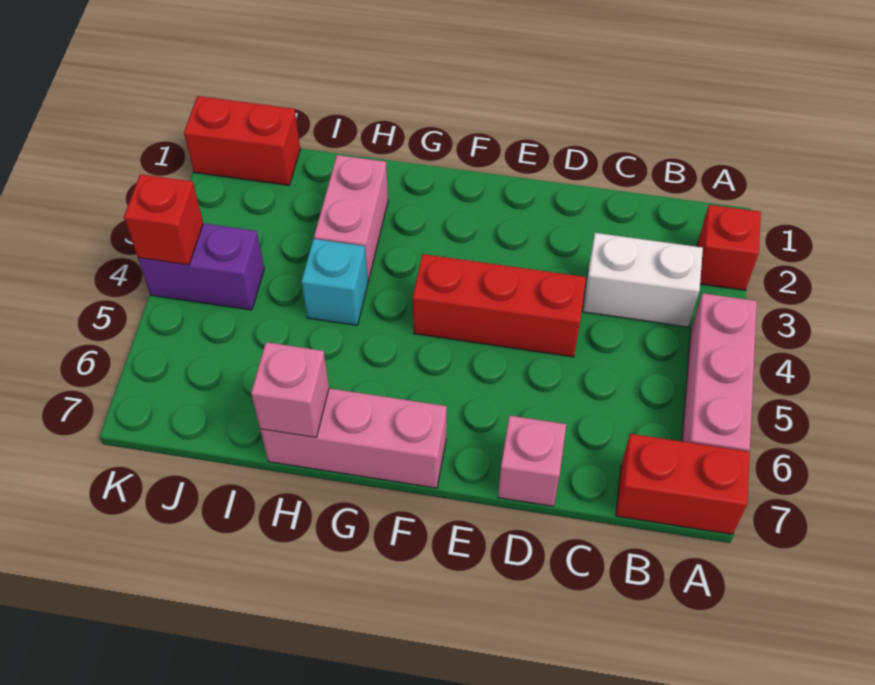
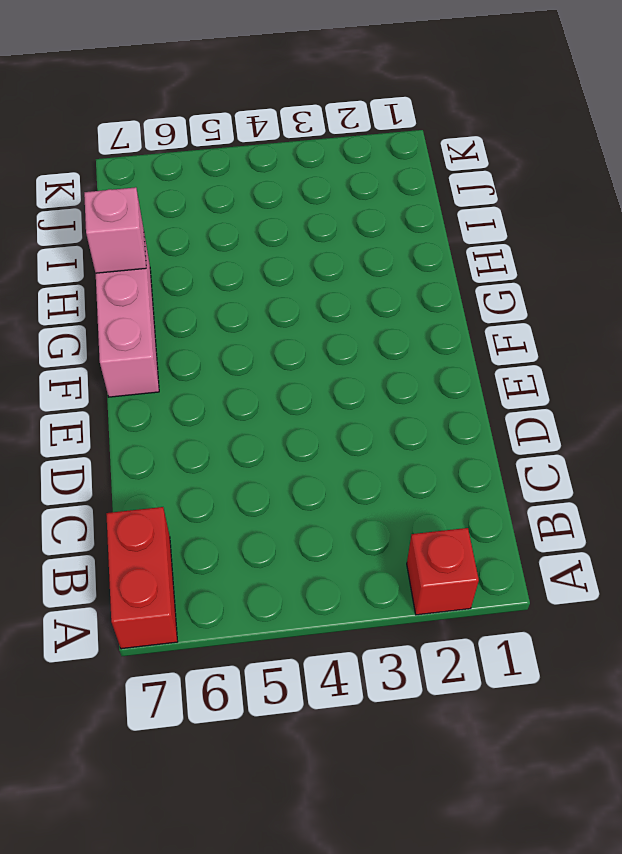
none -> pink brick A4:A6 level 1
none -> white brick B3:C3 level 1
none -> red brick D4:F4 level 1

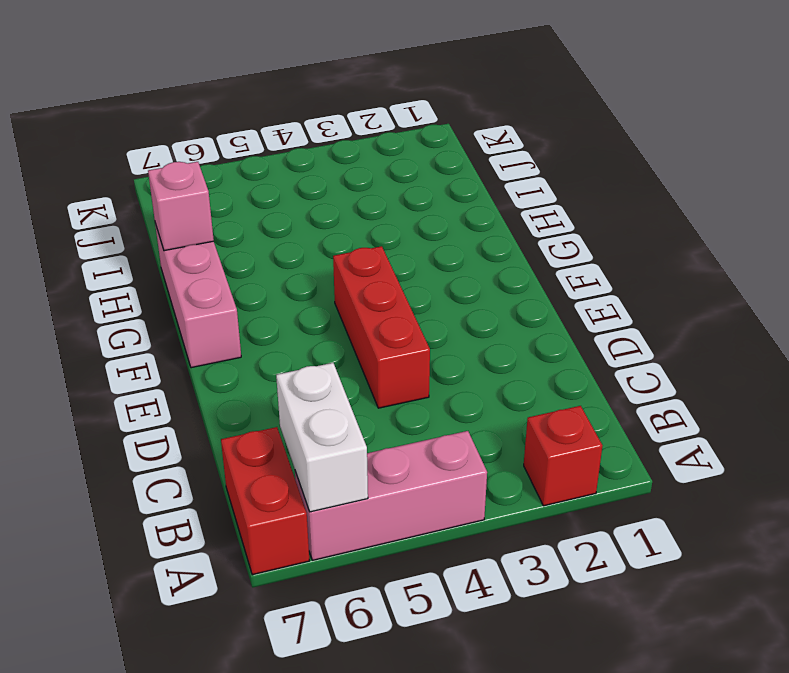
white brick A6:B6 level 2 -> white brick B3:C3 level 1
none -> pink brick D7 level 1
none -> pink brick H2:H3 level 1
none -> cyan brick H4 level 1

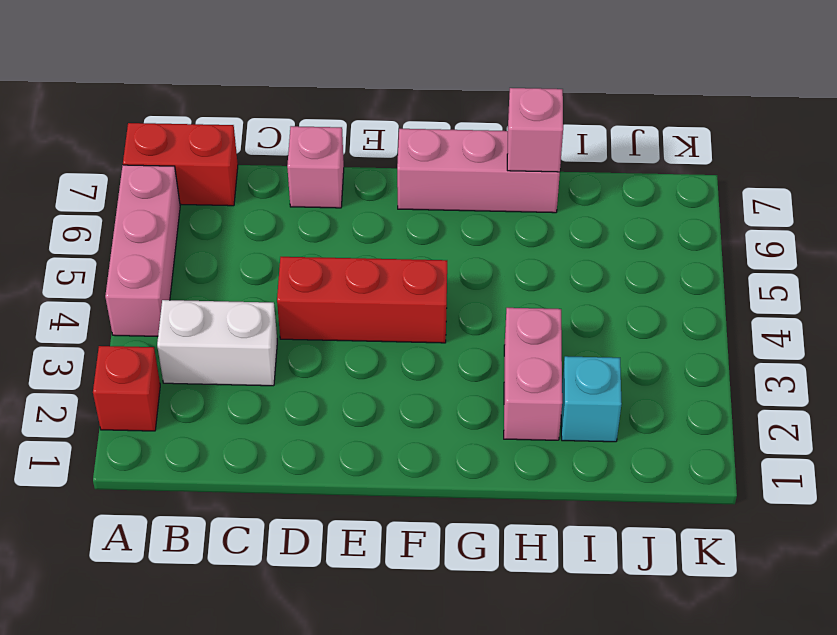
cyan brick I2 level 1 -> cyan brick H4 level 1
none -> red brick J1:K1 level 1
none -> purple brick J4:K4 level 1
none -> red brick K4 level 2

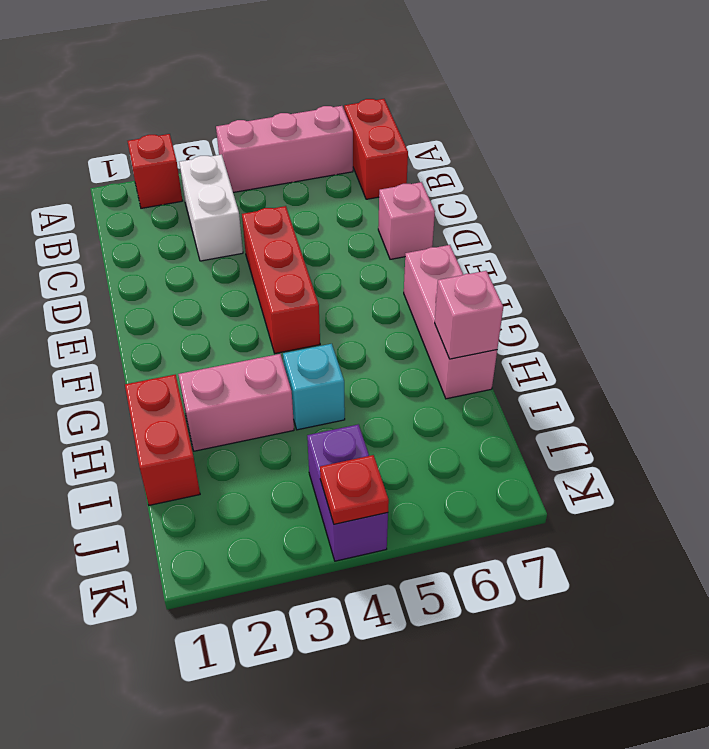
red brick H1:I1 level 1 -> red brick J1:K1 level 1
red plate K4 level 2 -> red brick K4 level 2

